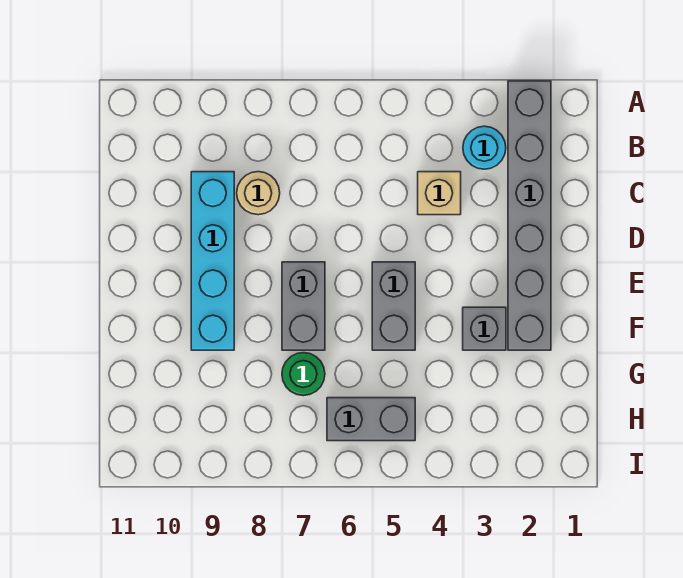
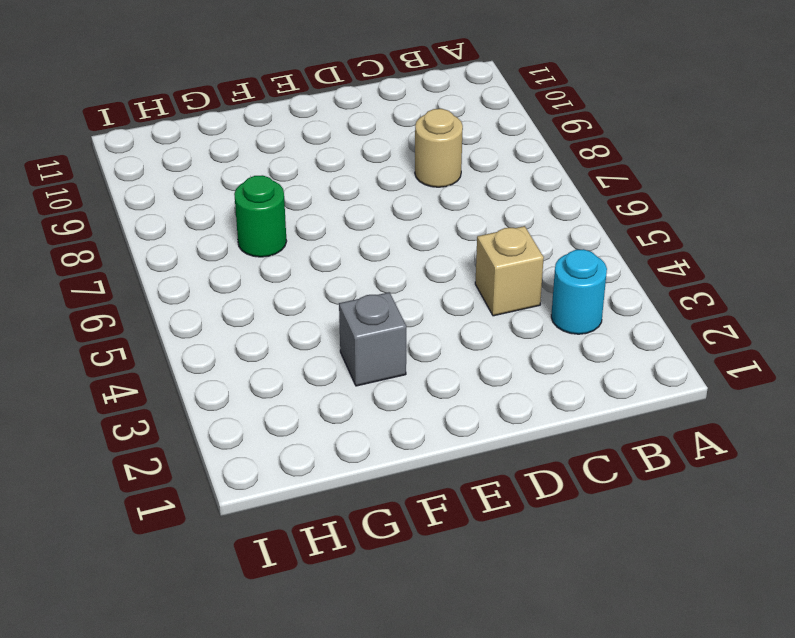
none -> grey brick A2:F2 level 1
none -> cyan brick C9:F9 level 1

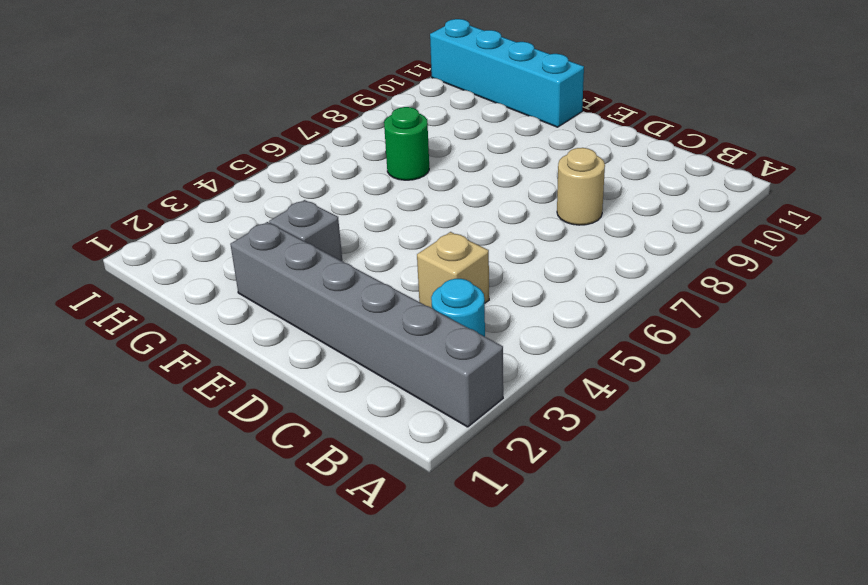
cyan brick F11:I11 level 1 -> cyan brick C9:F9 level 1
none -> grey brick E5:F5 level 1
none -> grey brick E7:F7 level 1

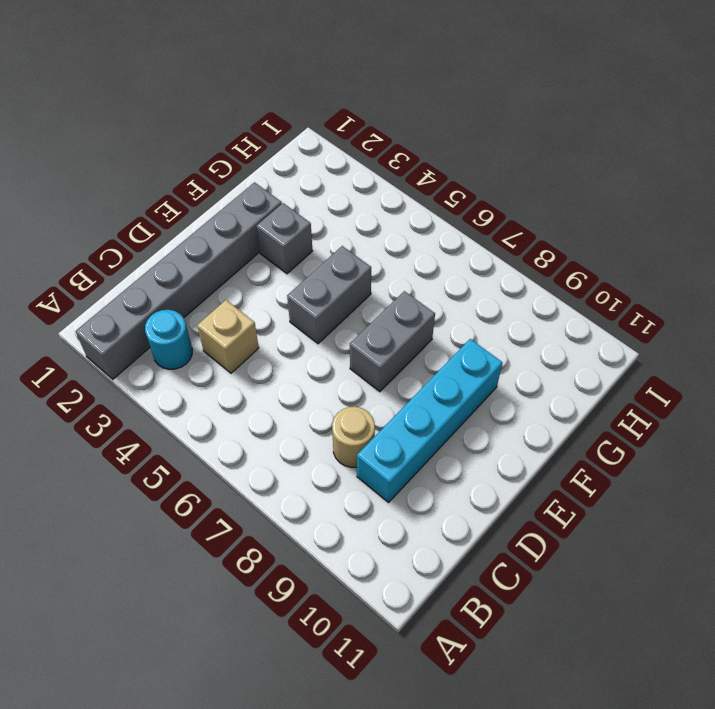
none -> green round brick G7 level 1
none -> grey brick H5:H6 level 1

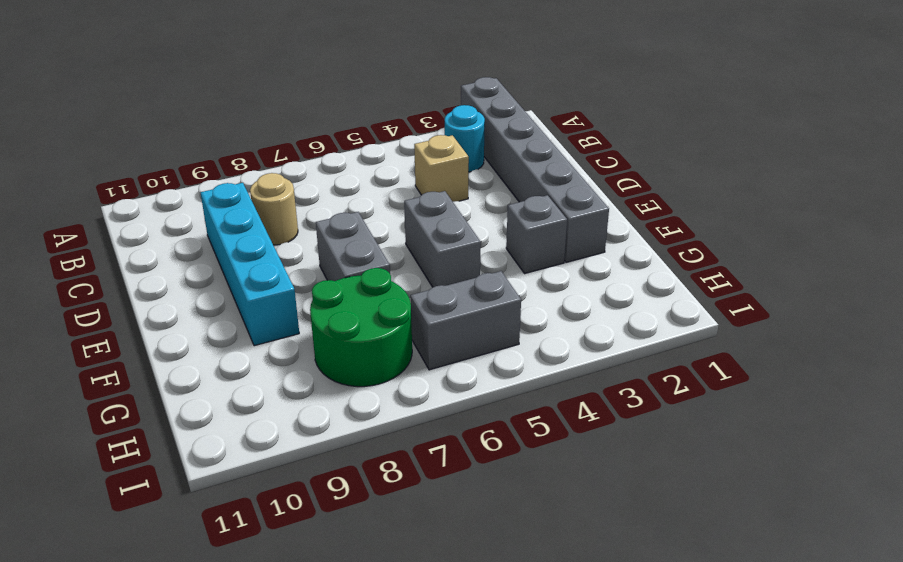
green round brick G7:H8 level 1 -> green round brick G7 level 1

